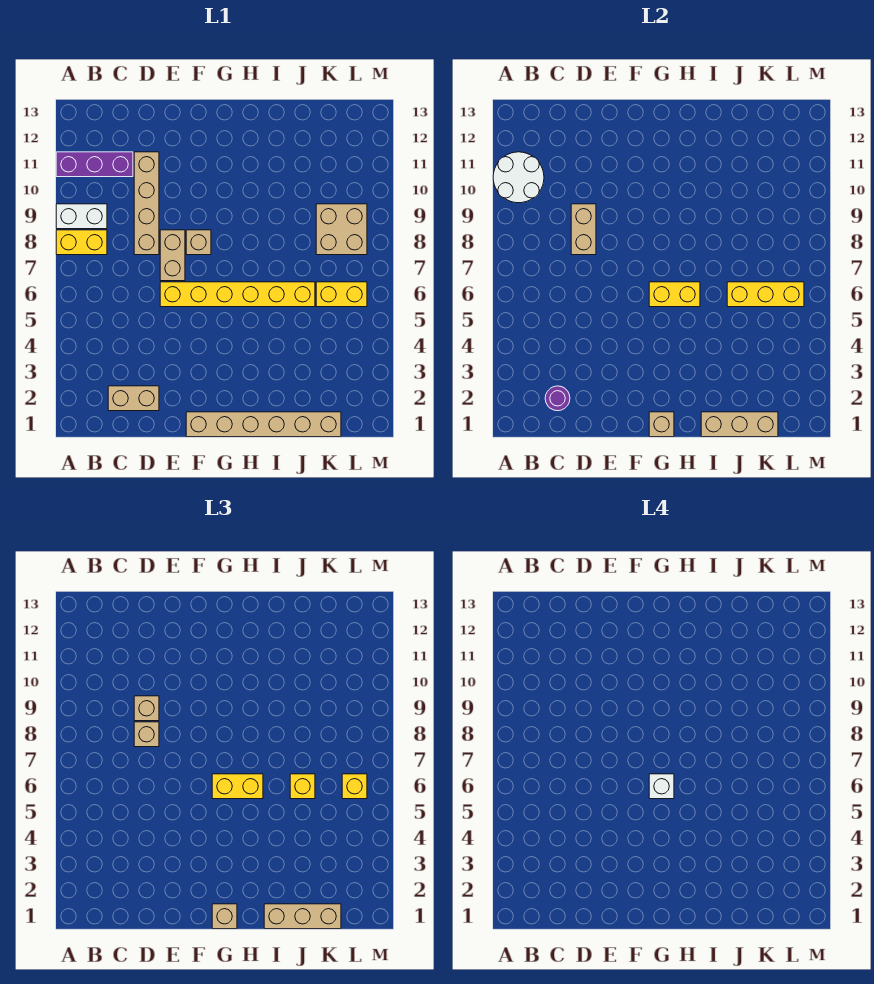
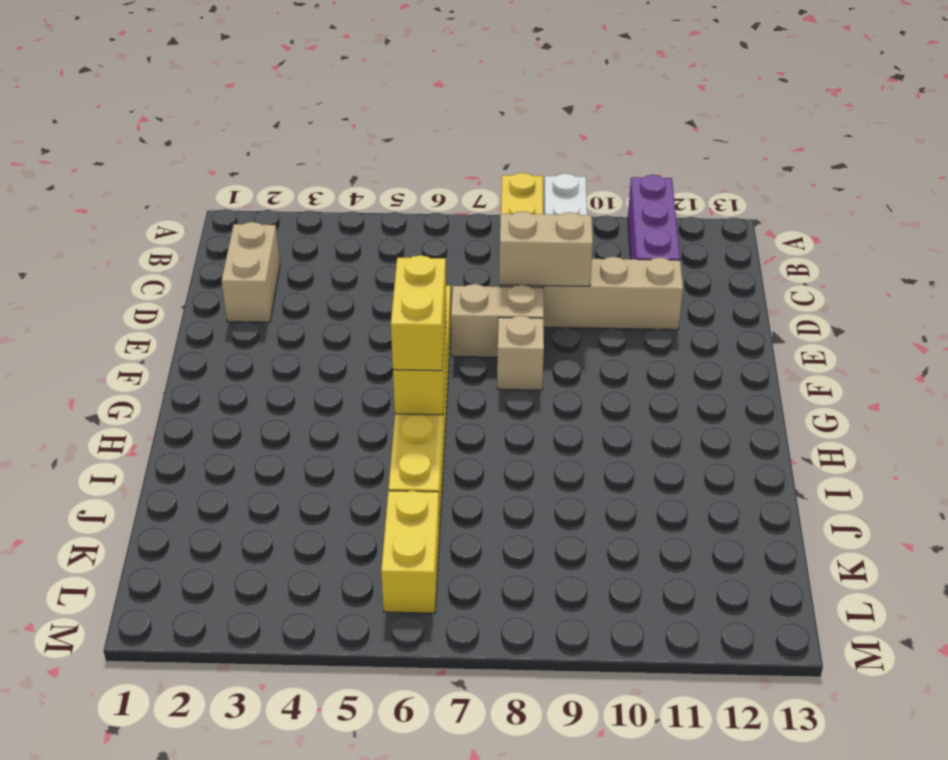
none -> tan brick F1:K1 level 1
none -> tan brick K8:L9 level 1
none -> white round brick A10:B11 level 2

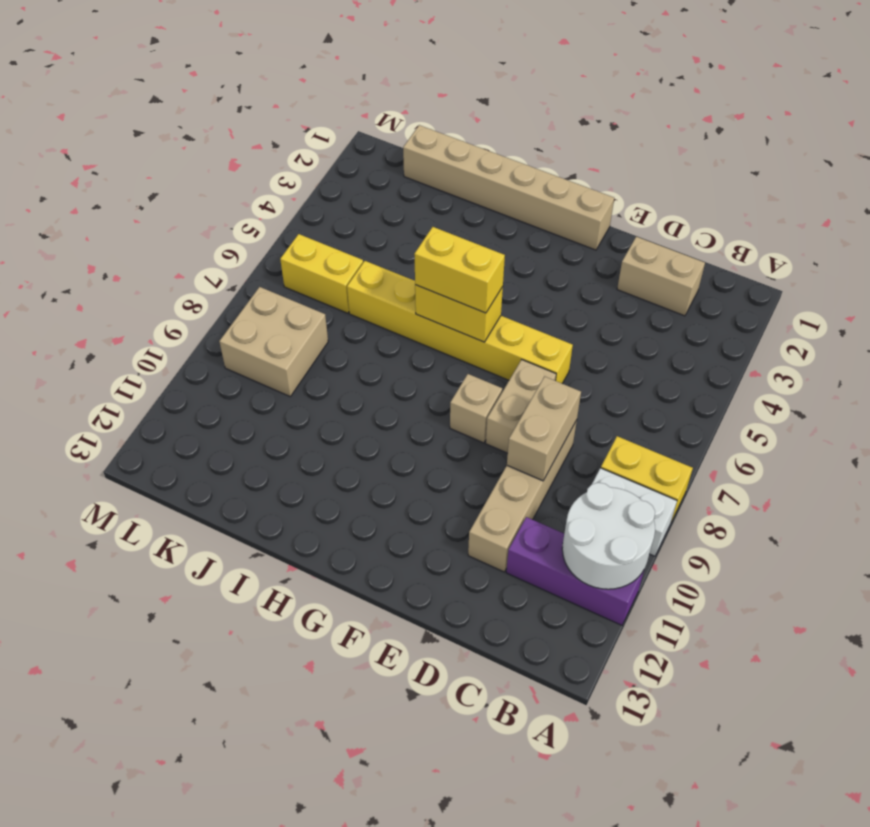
none -> purple round brick C2 level 2
none -> tan brick G1 level 2
none -> tan brick I1:K1 level 2

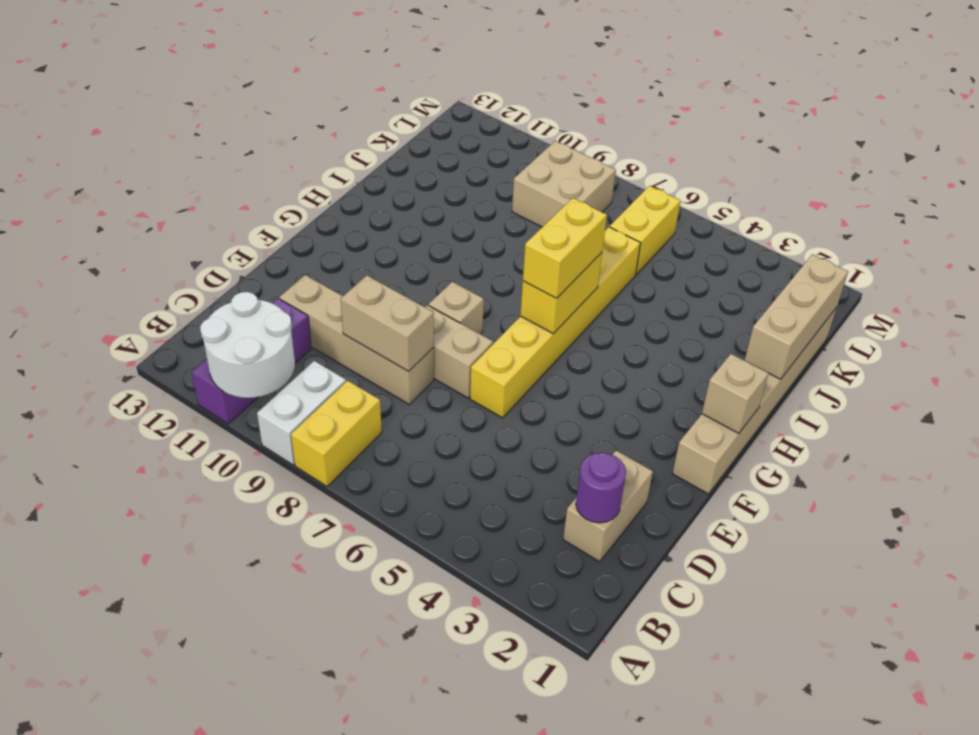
none -> yellow brick J6:L6 level 2
none -> tan brick D8 level 3
none -> tan brick D9 level 3

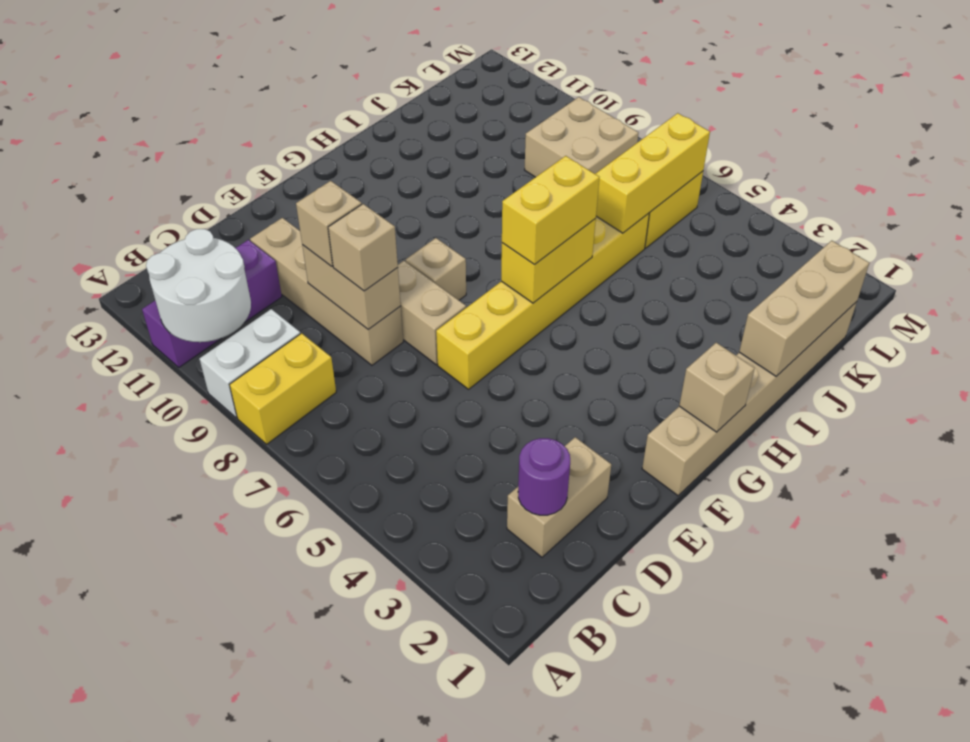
none -> tan brick G1 level 3
none -> tan brick I1:K1 level 3
none -> yellow brick J6 level 3

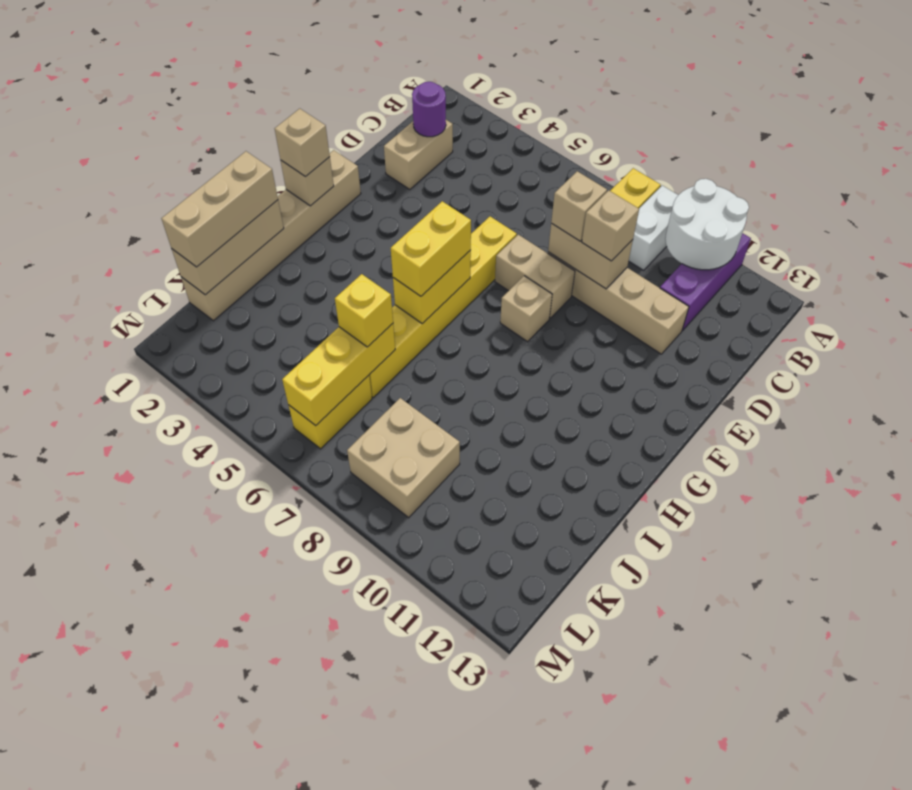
none -> yellow brick L6 level 3
none -> white brick G6 level 4

